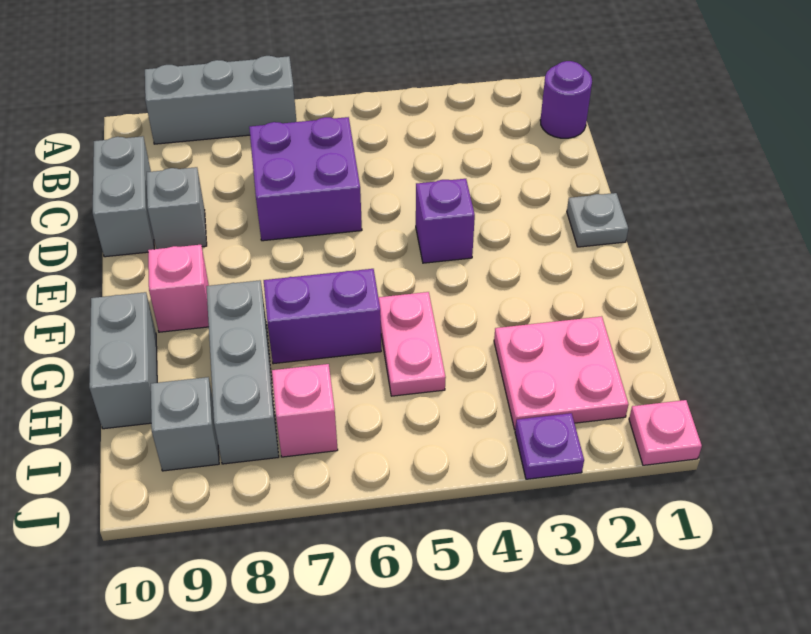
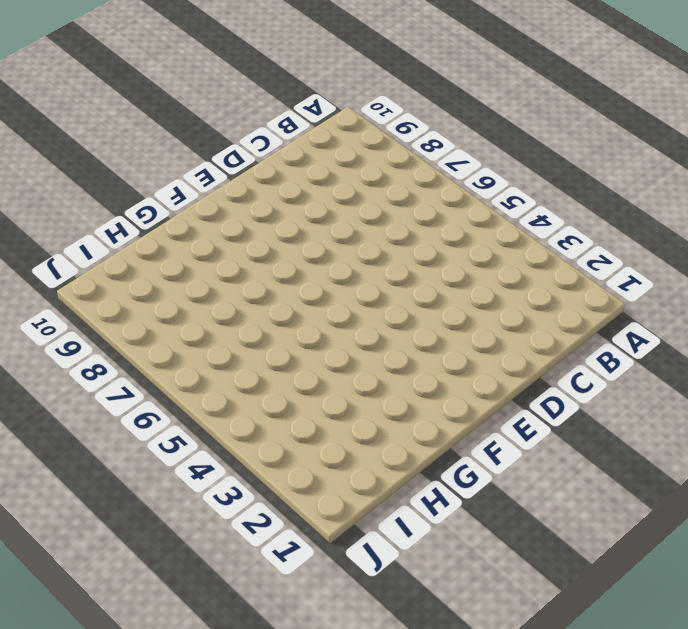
none -> grey brick A7:A9 level 1
none -> purple round brick B1 level 1
none -> purple brick C6:D7 level 1

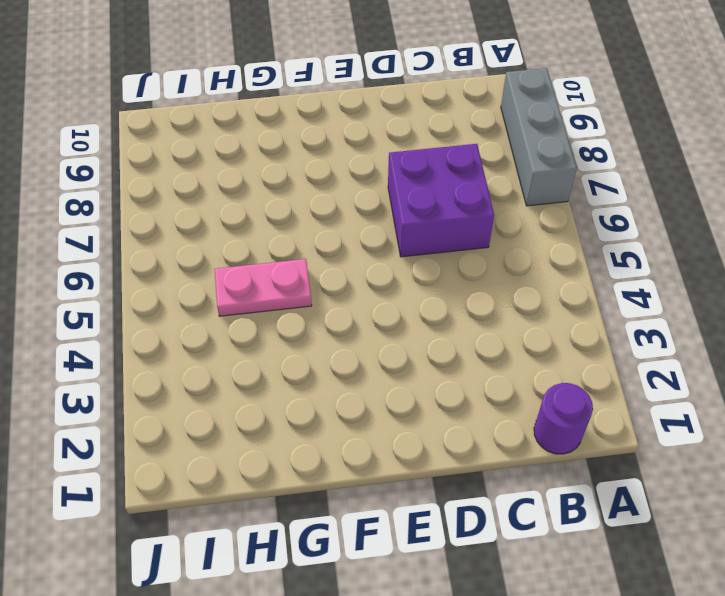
none -> grey brick C10:D10 level 1
none -> grey brick D9 level 1
none -> grey plate E1 level 1

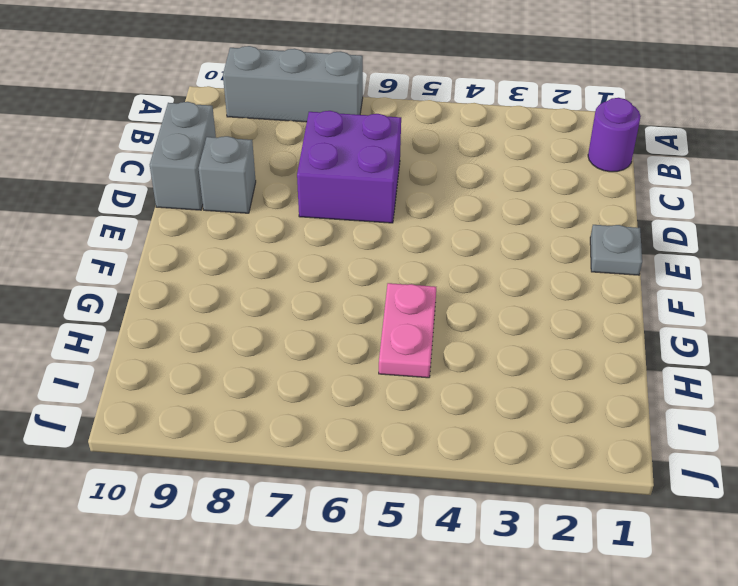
none -> purple brick E4 level 1
none -> pink brick F9 level 1
none -> purple brick G6:G7 level 1

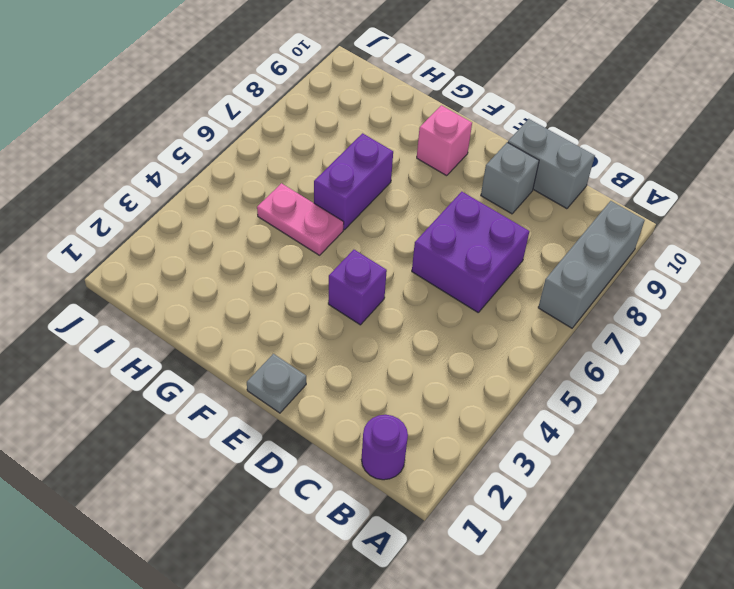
none -> grey brick G8:I8 level 1
none -> grey brick G10:H10 level 1
none -> pink plate H2:I3 level 1

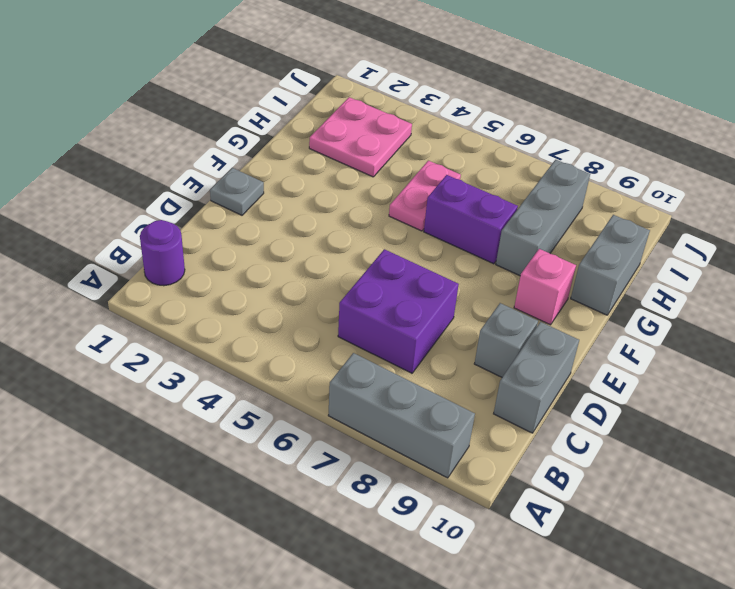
none -> purple brick E4 level 1
none -> pink brick I7 level 1
none -> grey brick I9 level 1

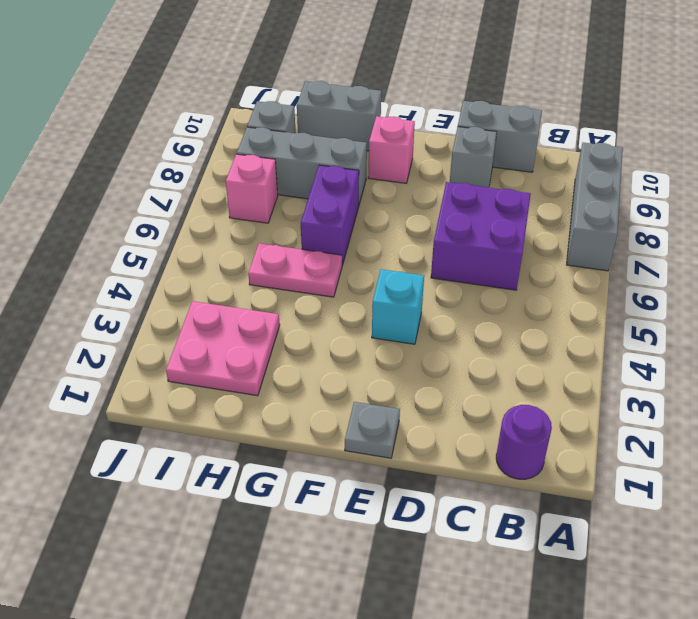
cyan brick E4 level 1 -> purple brick E4 level 1
none -> pink plate J1 level 1
none -> purple plate J3 level 1

